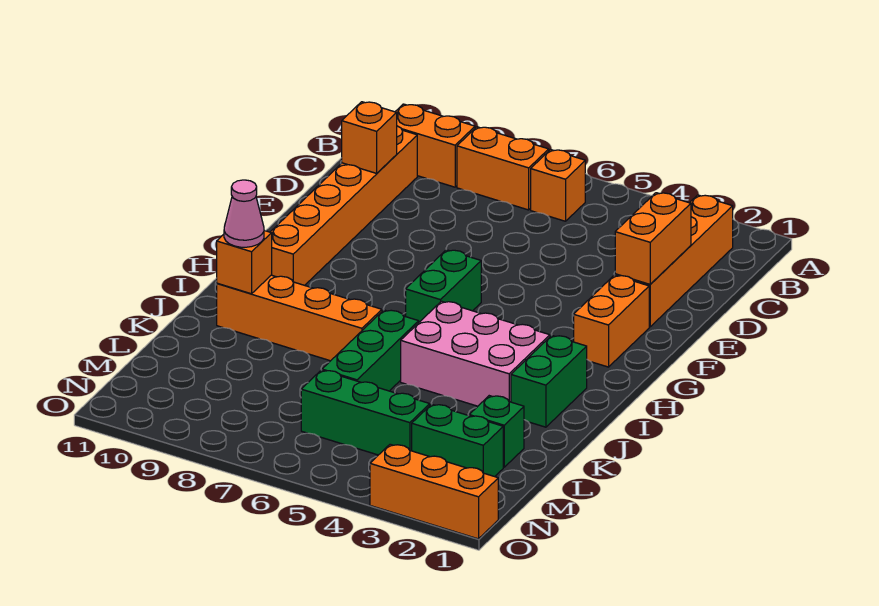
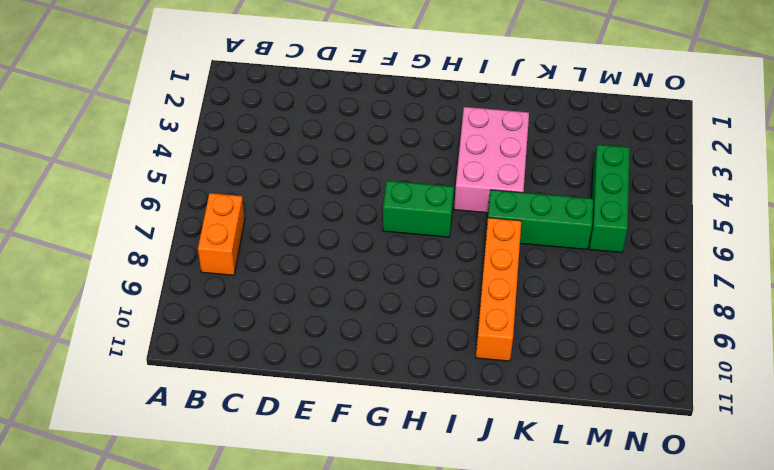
none -> orange brick B2:E2 level 1
none -> orange brick B6 level 1
none -> orange brick B9:B10 level 1

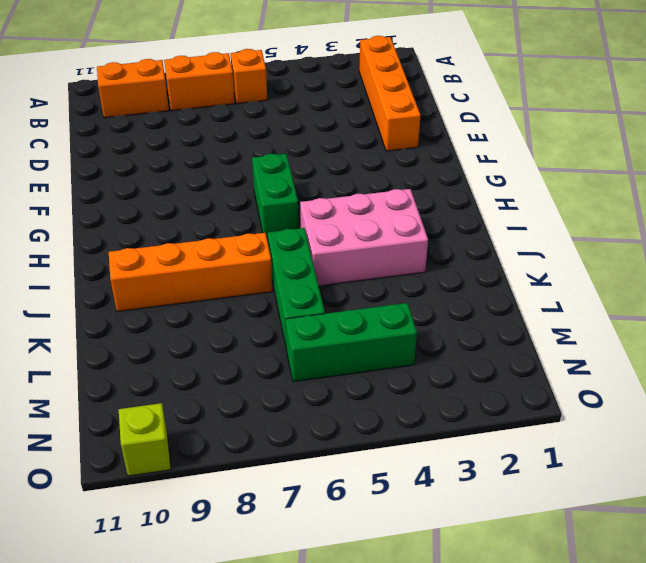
lime brick O10 level 1 -> none
none -> orange brick C10:H10 level 1
none -> orange brick F2:G2 level 1
none -> green brick I2:J2 level 1

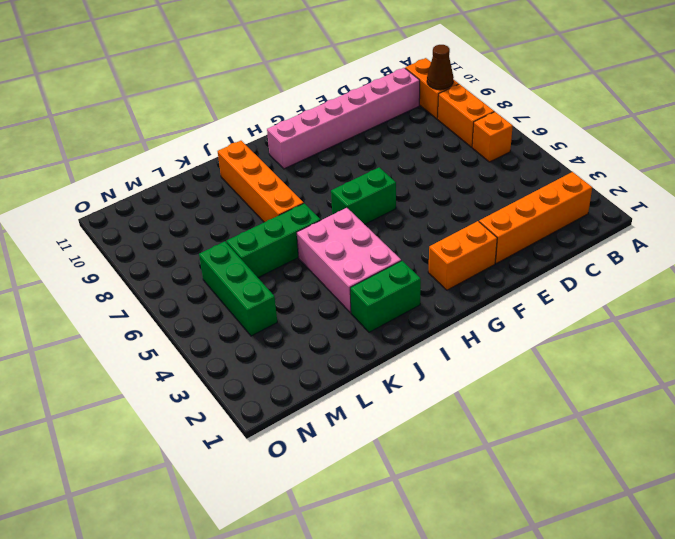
brown cone B9 level 2 -> none
pink brick C10:H10 level 1 -> orange brick C10:H10 level 1
none -> green brick L2 level 1
none -> green brick M2:M3 level 1
none -> orange brick O1:O3 level 1

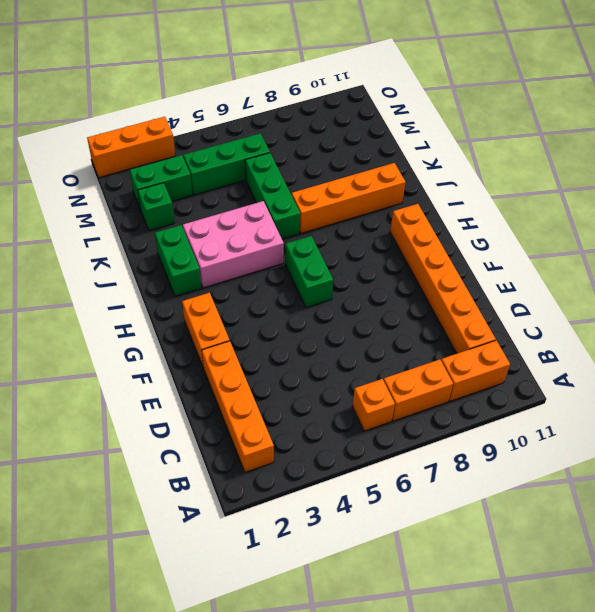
none -> orange brick D2:E2 level 2
none -> orange brick D10 level 2
none -> orange brick J10 level 2

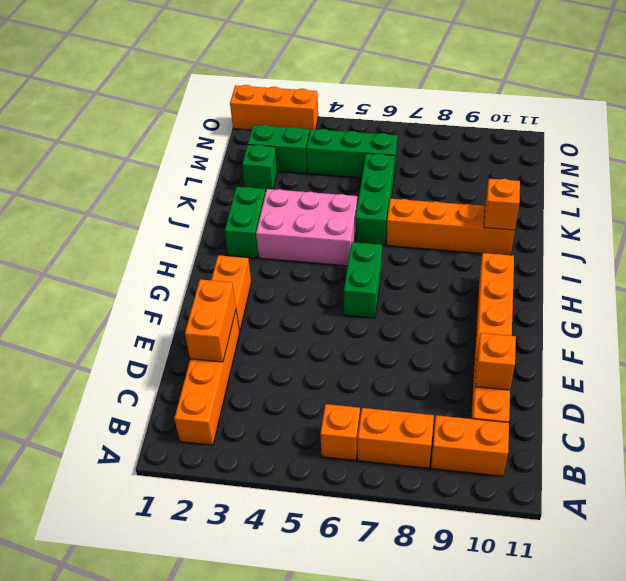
none -> pink cone J10 level 3

